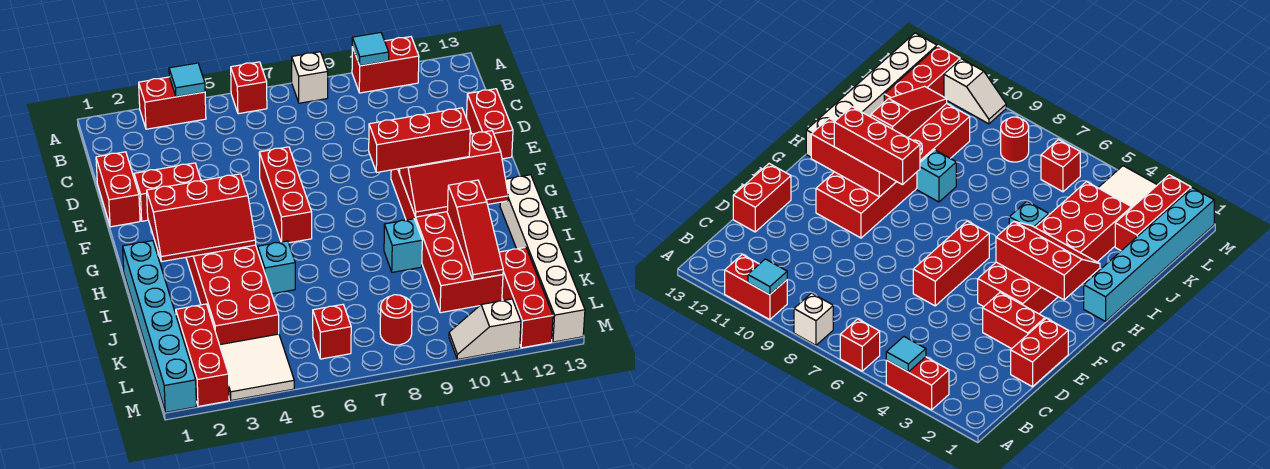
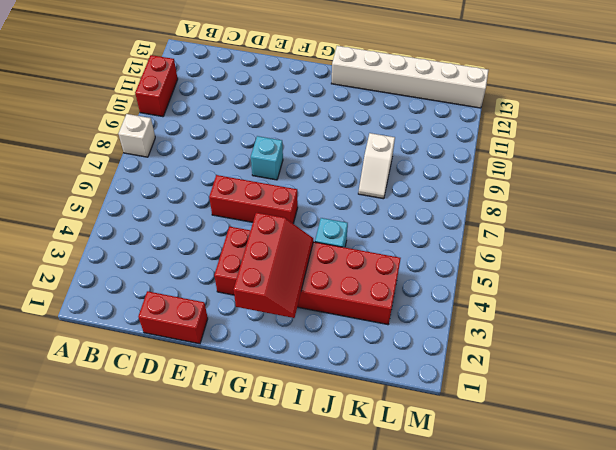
cyan brick F8 level 1 -> cyan brick I9 level 1
white slope J8:J9 level 1 top 9 -> white slope M10:M11 level 1 top 11
none -> red brick A3:A4 level 1
none -> red brick A6 level 1
none -> red brick D13:E13 level 1

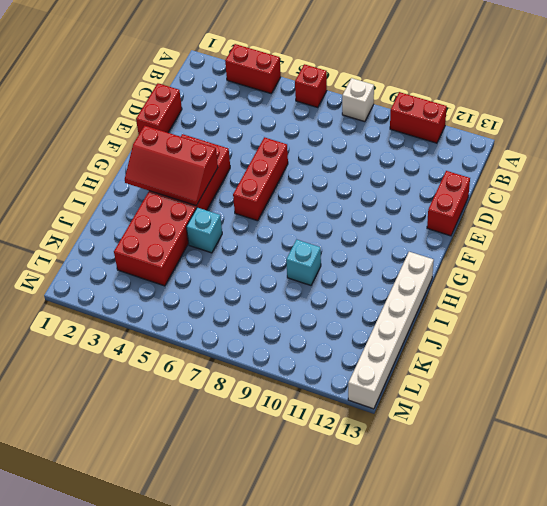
none -> red brick E2:E3 level 1
none -> red brick F10:K11 level 1
none -> cyan brick H1:M1 level 1

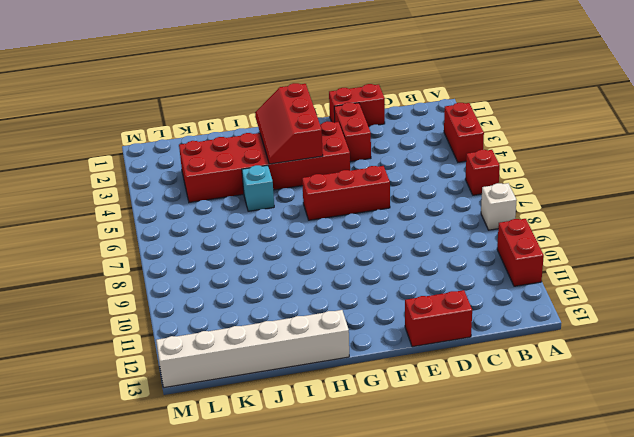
none -> red brick F10:K11 level 1
none -> cyan brick H1:M1 level 1
none -> cyan brick I9 level 1

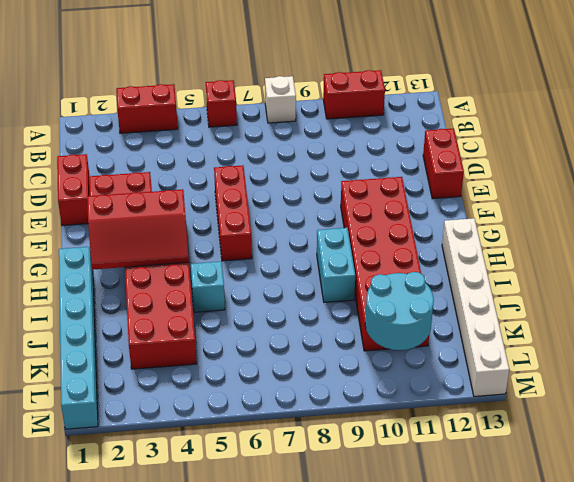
cyan brick H9:I9 level 1 -> cyan brick I9 level 1
cyan round brick K10:L11 level 2 -> red slope I11:K11 level 2 top I
none -> red brick K2:M2 level 1
none -> red brick K12:M12 level 1
none -> white tile L3:M4 level 1

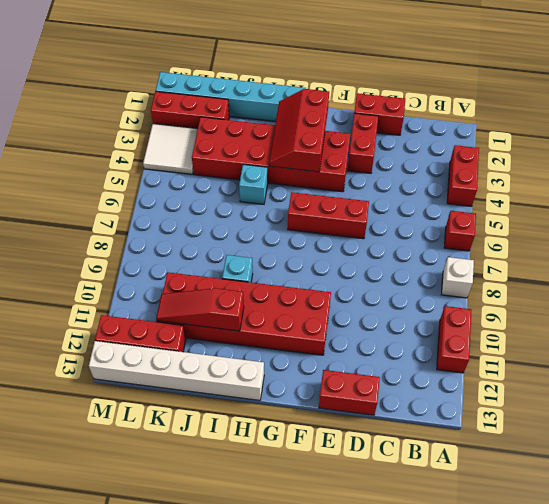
none -> red brick L6 level 1
none -> red round brick L8 level 1
none -> white slope M10:M11 level 1 top 11

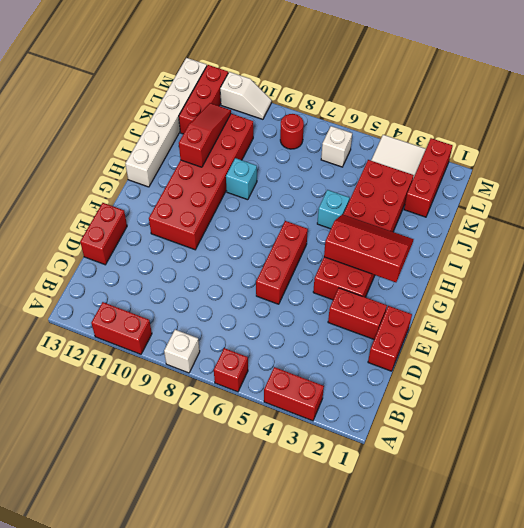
white brick L6 level 1 -> red brick L6 level 1
none -> cyan brick H1:M1 level 1
none -> cyan tile A4 level 2
none -> cyan tile A10 level 2

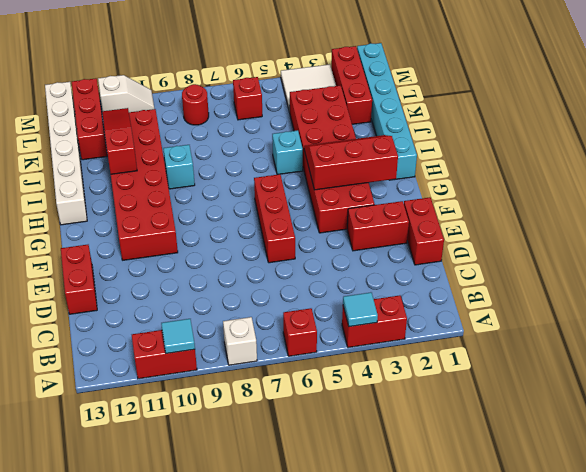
none -> red slope G10:H12 level 2 top G
none -> red brick G9:G11 level 3

